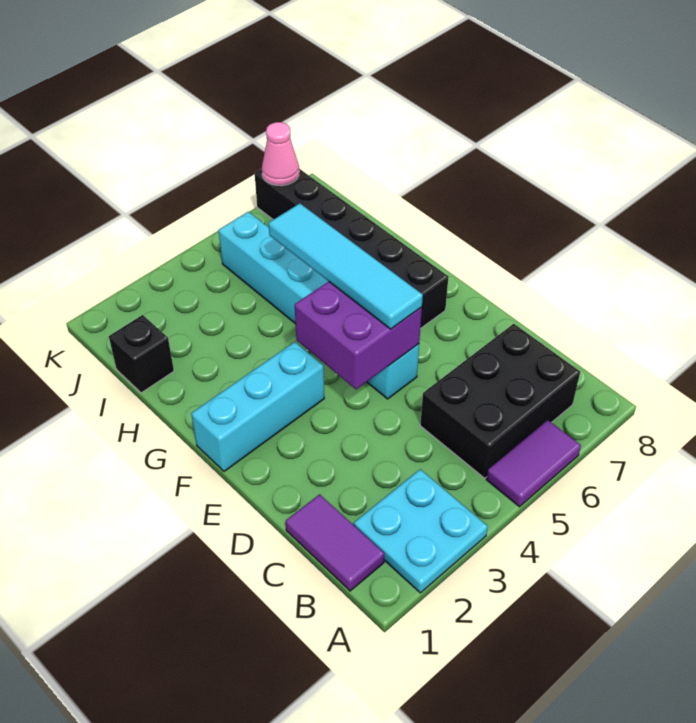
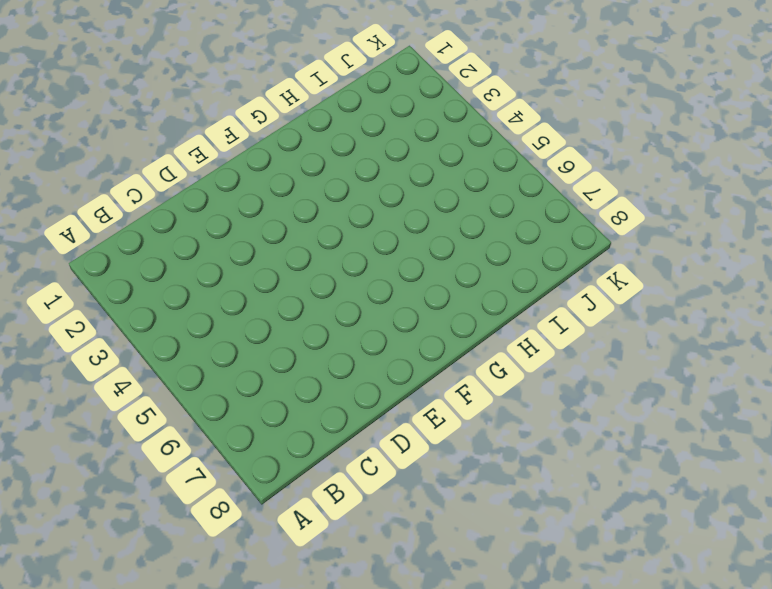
none -> cyan plate A2:B3 level 1
none -> purple tile A5:A6 level 1

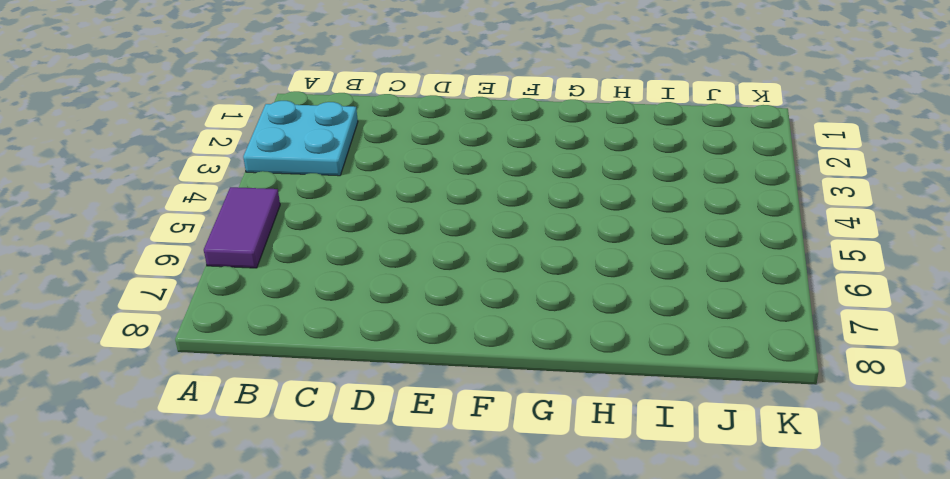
none -> purple tile B1:C1 level 1
none -> black brick B5:C7 level 1

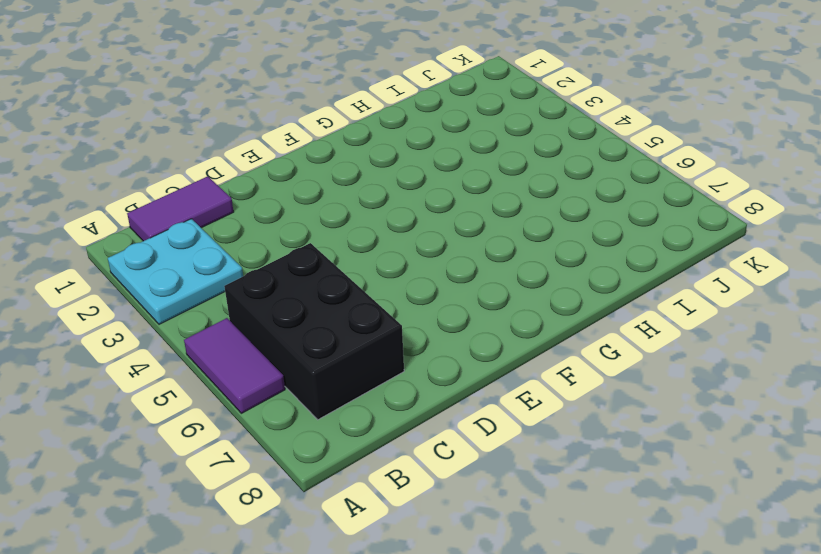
none -> cyan brick E5:J5 level 1
none -> cyan brick F1:F3 level 1

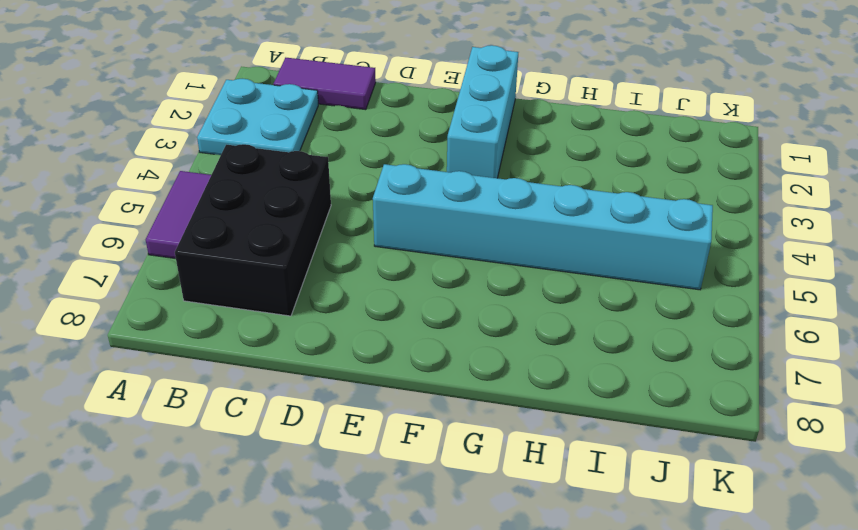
none -> black brick F7:K7 level 1
none -> black brick I1 level 1

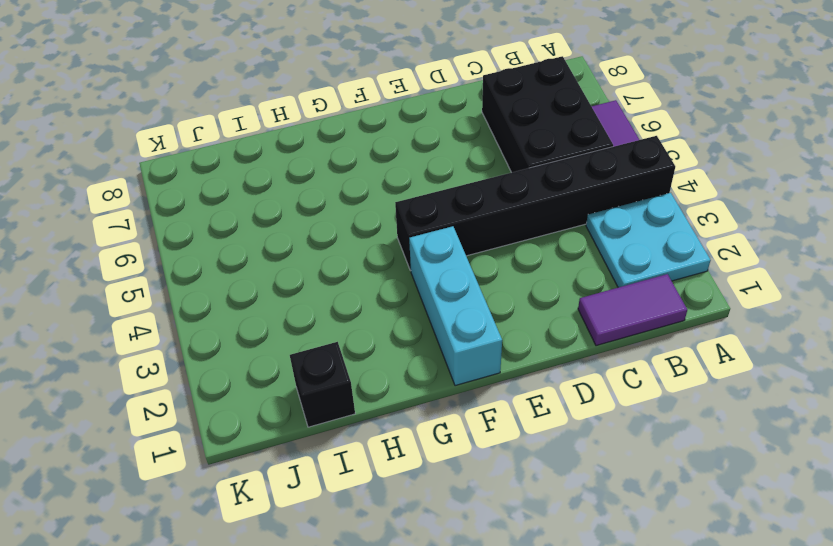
black brick A4:F4 level 1 -> black brick F7:K7 level 1
none -> cyan brick E5:J5 level 1
none -> purple brick E4:F5 level 2

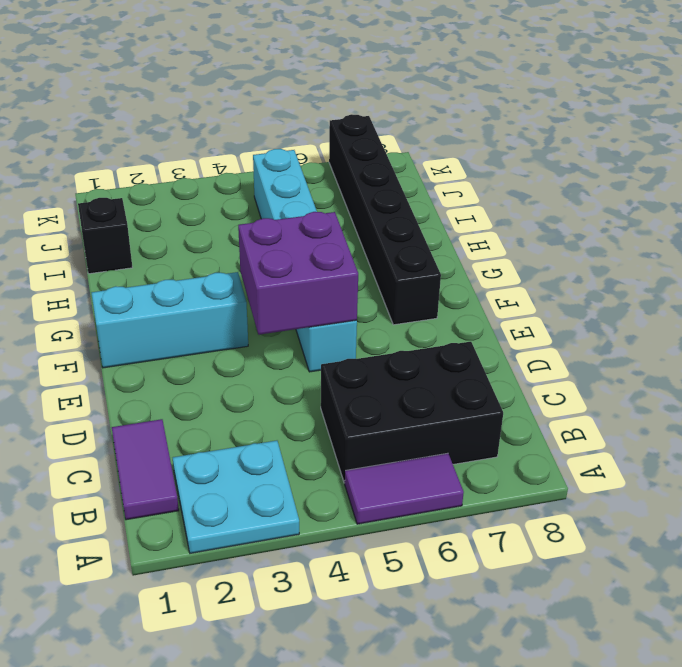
none -> pink cone K7 level 2
none -> cyan tile E5:H5 level 3

